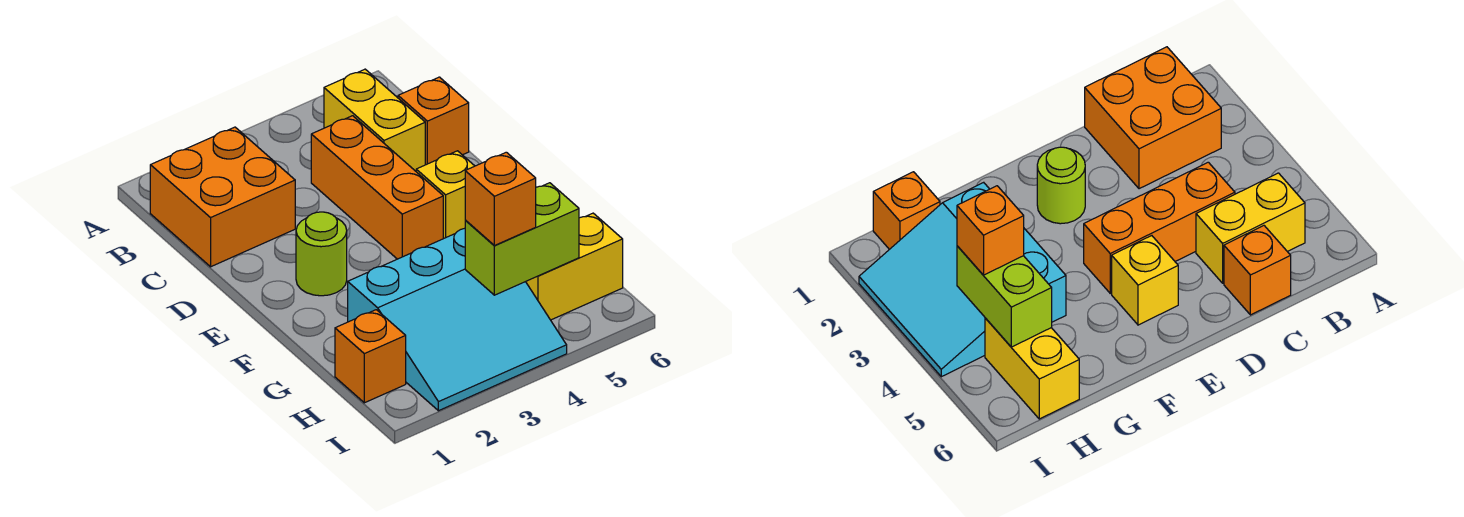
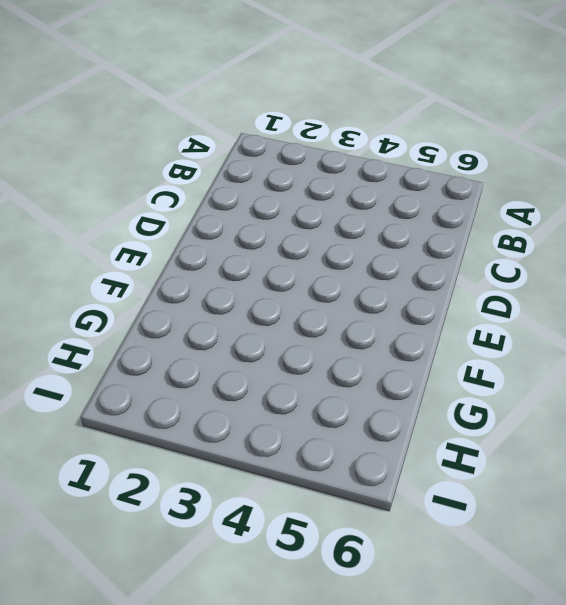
none -> orange brick B1:C2 level 1
none -> yellow brick B5:C5 level 1

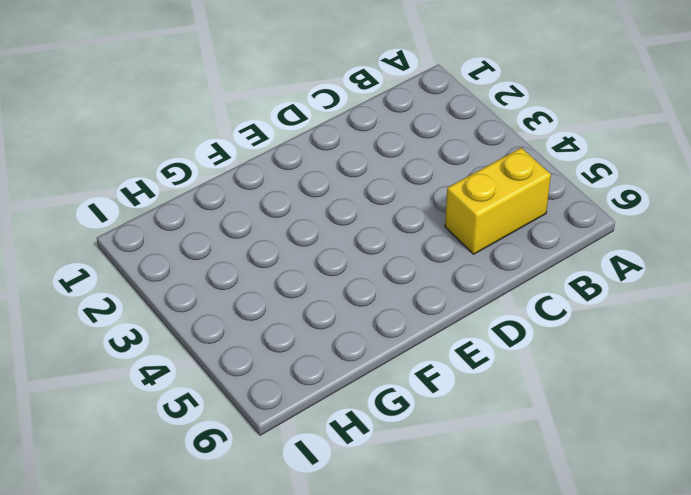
none -> orange brick B1:C2 level 1
none -> orange brick C4:E4 level 1

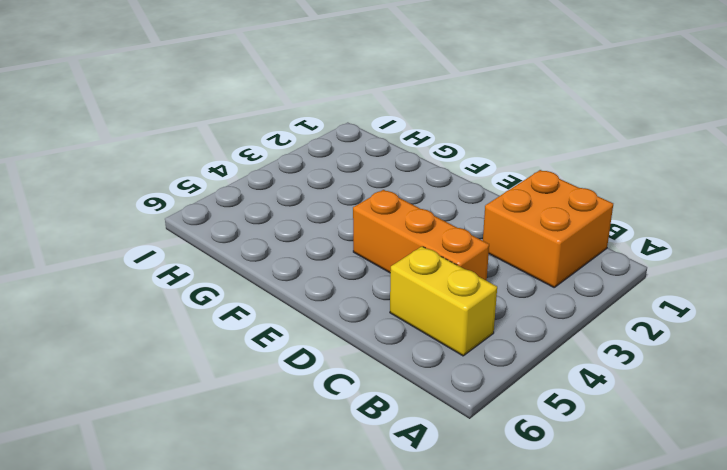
none -> orange brick C6 level 1
none -> lime round brick E2 level 1

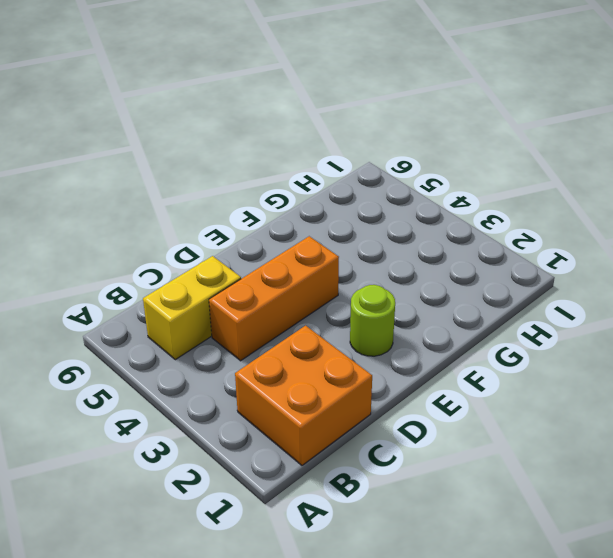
none -> orange brick C6 level 1
none -> yellow brick E5 level 1

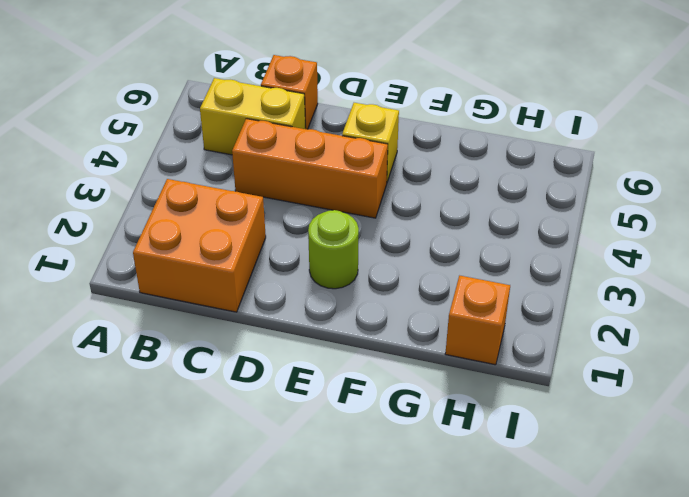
none -> cyan slope G2:I4 level 1 top G
none -> yellow brick H5:H6 level 1

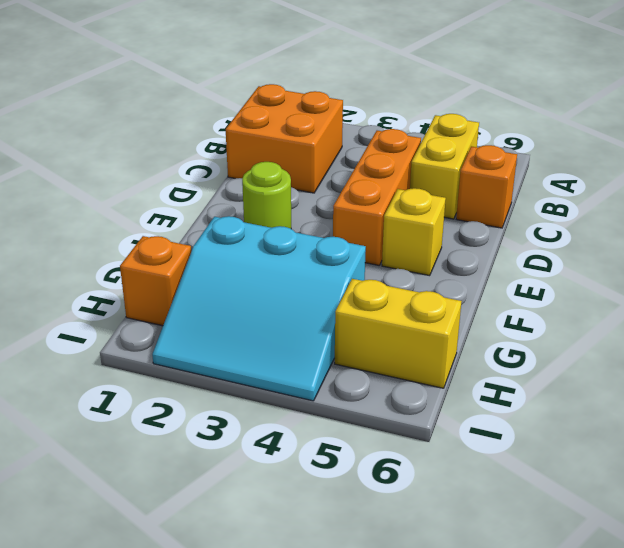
none -> lime brick H4:H5 level 2
none -> orange brick H4 level 3

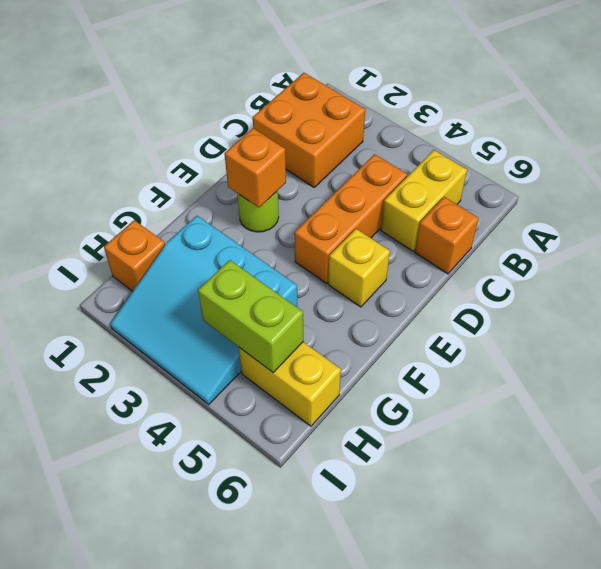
orange brick E2 level 2 -> orange brick H4 level 3

